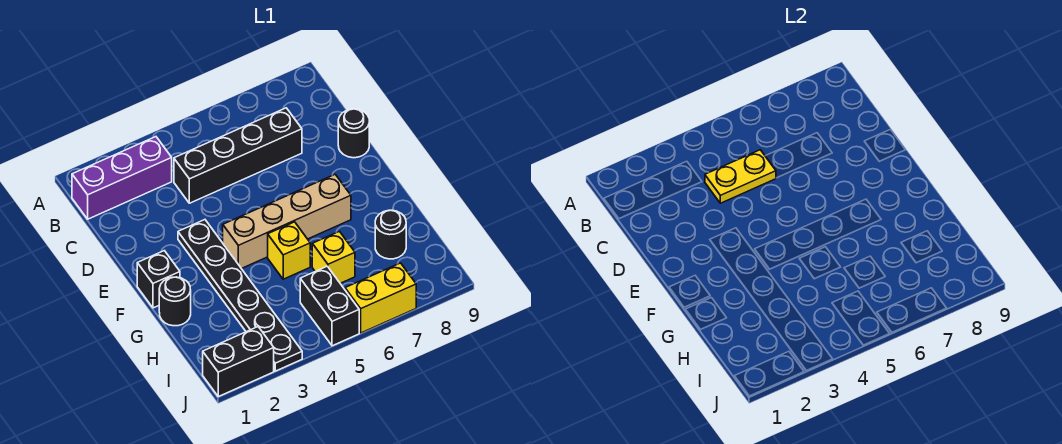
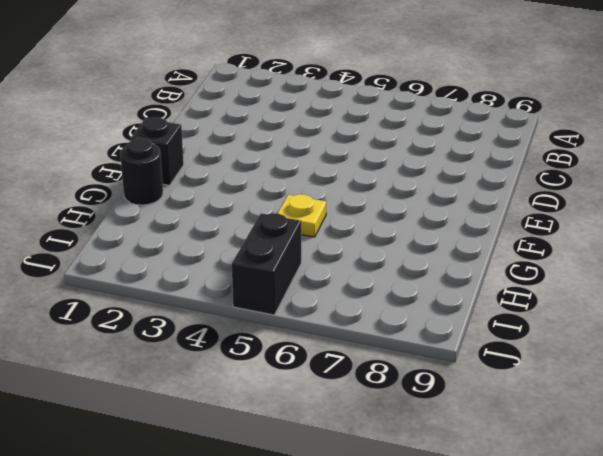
yellow plate G5 level 1 -> yellow brick G5 level 1
none -> purple brick B1:B3 level 1
none -> black brick C4:C7 level 1
none -> black round brick D9 level 1

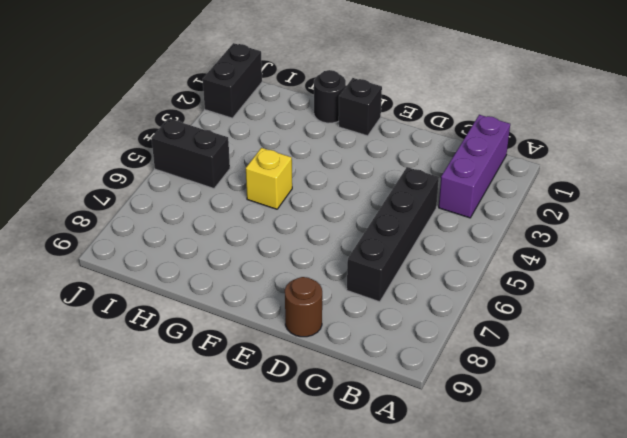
brown round brick D9 level 1 -> black round brick D9 level 1
none -> black plate E3:J3 level 1
none -> tan brick F4:F7 level 1
none -> yellow brick H6 level 1

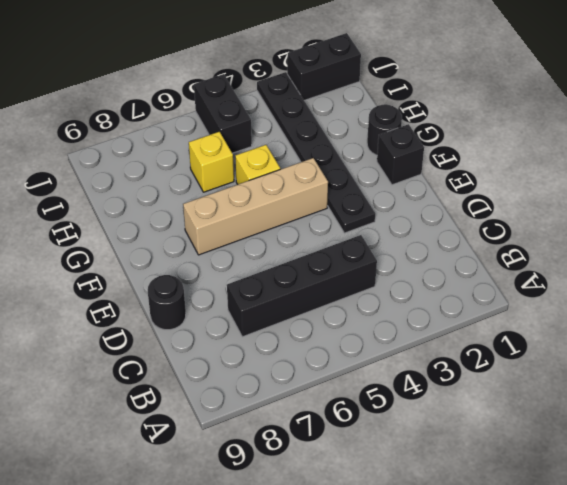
none -> purple brick B1:B3 level 1
none -> black round brick H8 level 1
none -> yellow brick J6:J7 level 1

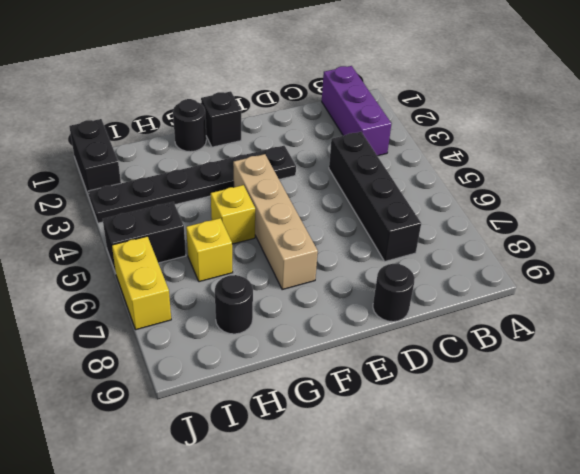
none -> yellow plate C4:C5 level 2

